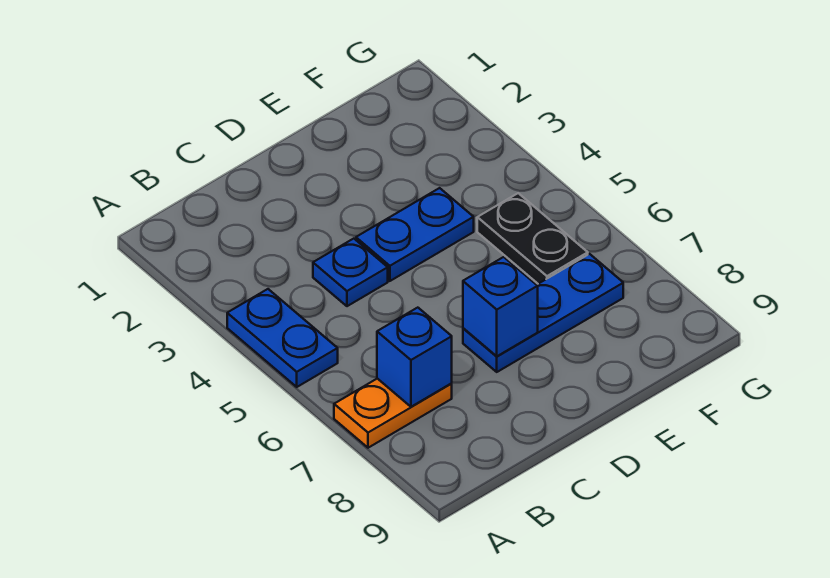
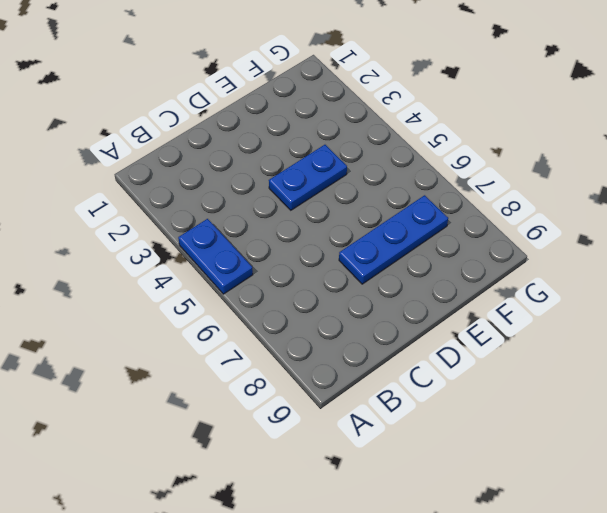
none -> orange plate A7:B7 level 1
none -> blue plate C4 level 1

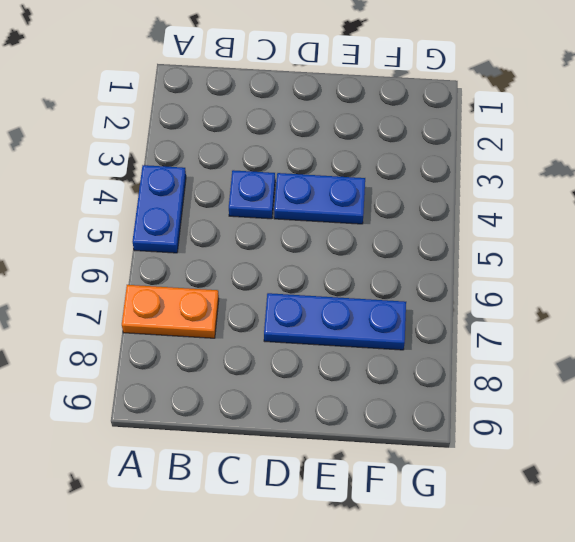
none -> black plate F5:F6 level 1
none -> blue brick B7 level 2

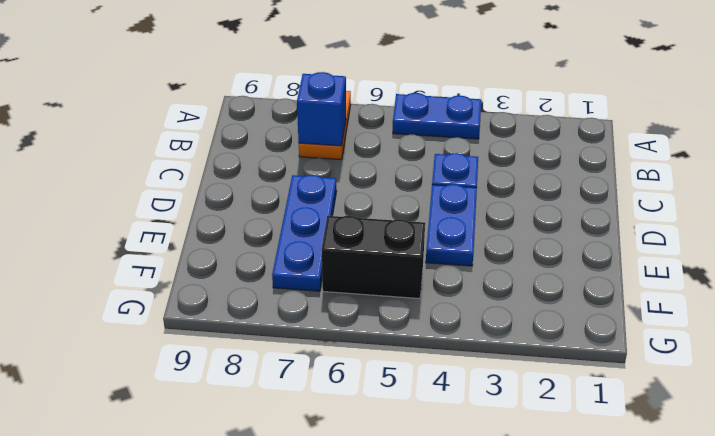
black brick F5:F6 level 1 -> black plate F5:F6 level 1
none -> blue brick D7 level 2

